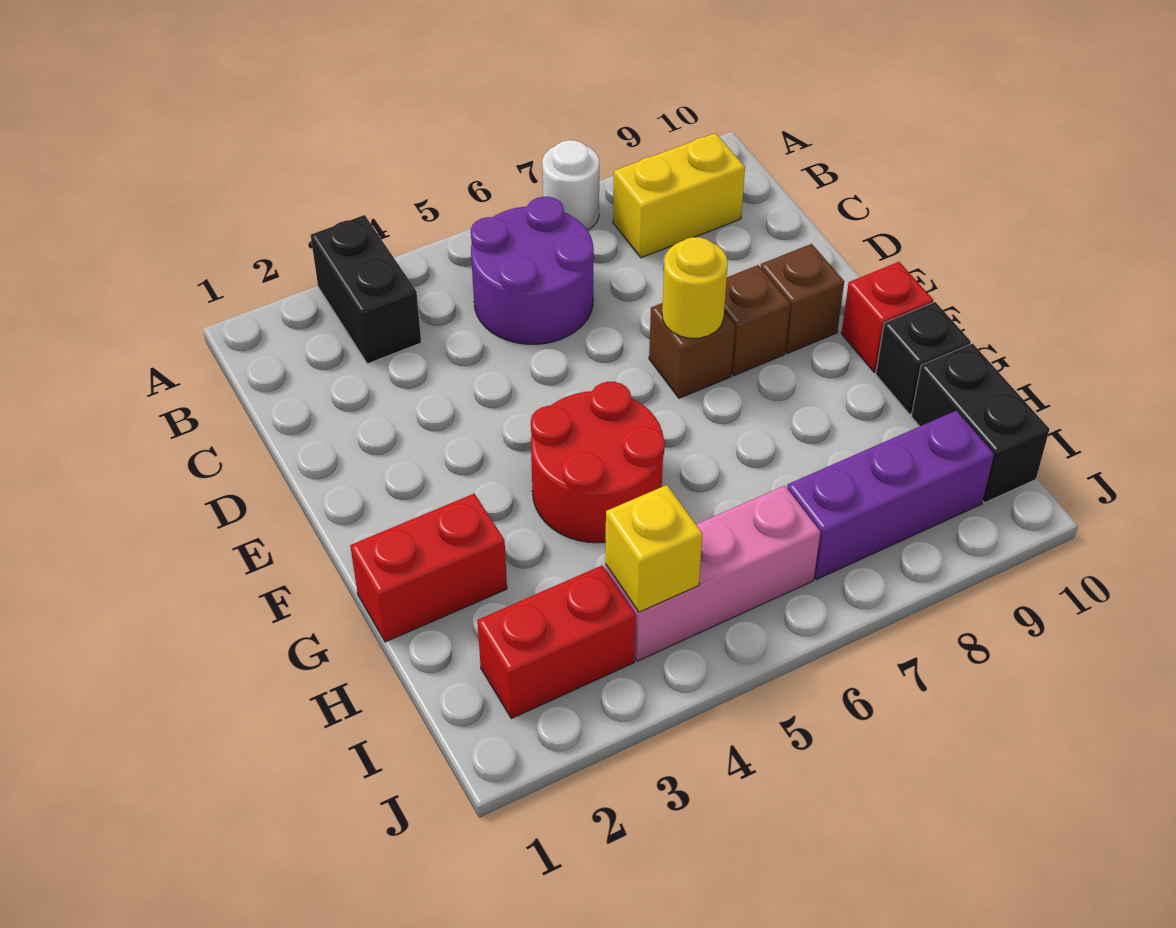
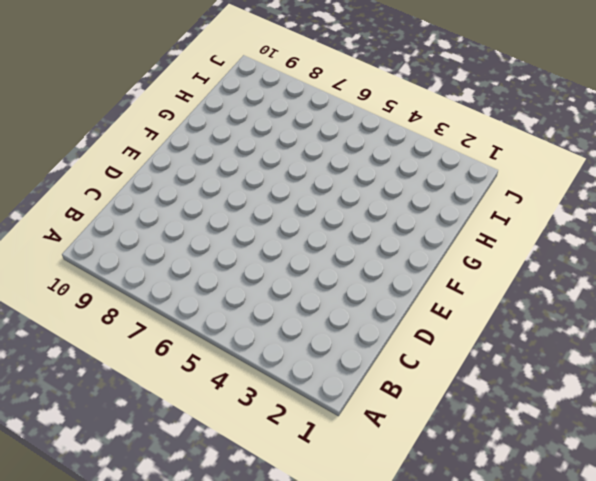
none -> black brick A3:B3 level 1
none -> white round brick A7 level 1
none -> purple round brick B5:C6 level 1

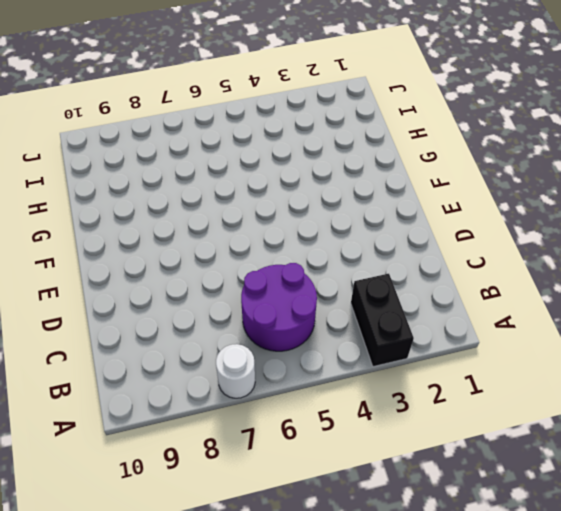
none -> yellow brick B8:B9 level 1
none -> brown brick E7 level 1
none -> brown brick E8 level 1

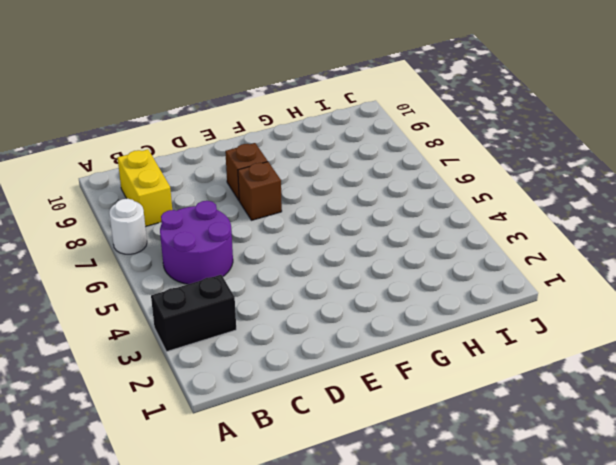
none -> brown brick E9 level 1
none -> red round brick F4:G5 level 1
none -> red brick F10 level 1

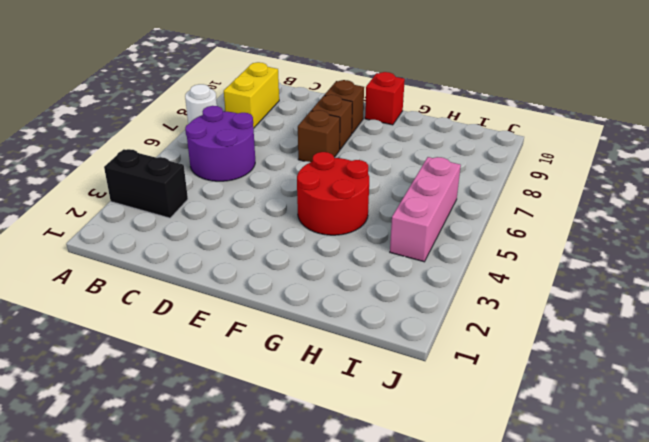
none -> red brick G1:G2 level 1
none -> black brick G10 level 1
none -> black brick H10:I10 level 1

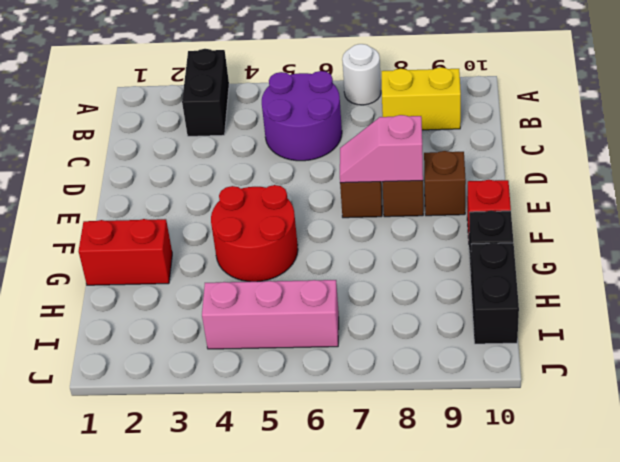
pink slope E7:E8 level 2 top 8 -> yellow round brick E7 level 2
none -> red brick I2:I3 level 1
none -> purple brick I7:I9 level 1
none -> yellow brick I4 level 2

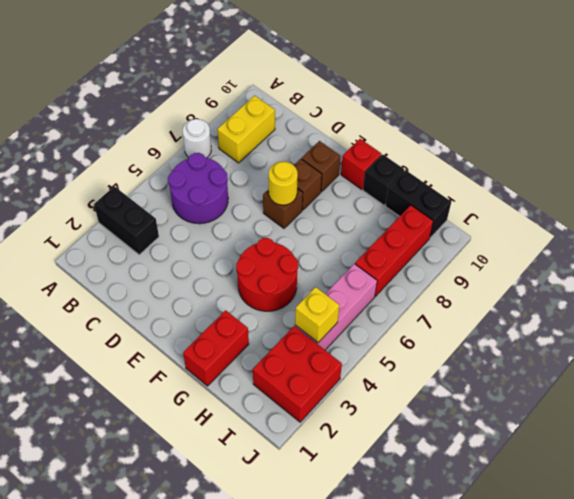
red brick I2:J3 level 1 -> red brick I2:I3 level 1
red brick I7:I9 level 1 -> purple brick I7:I9 level 1

